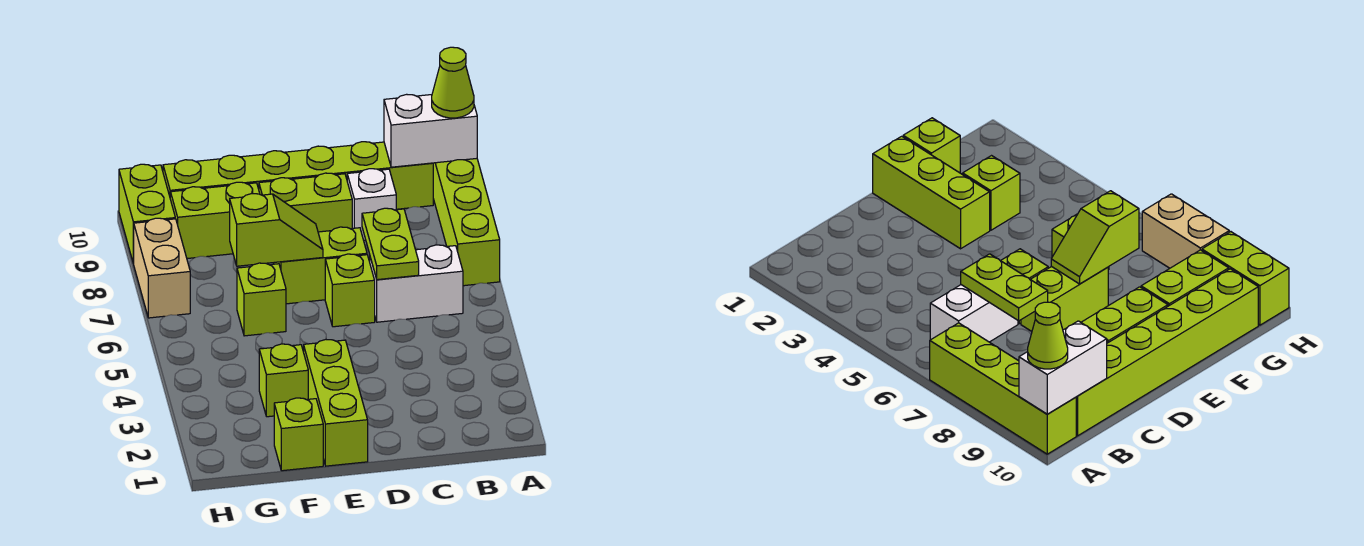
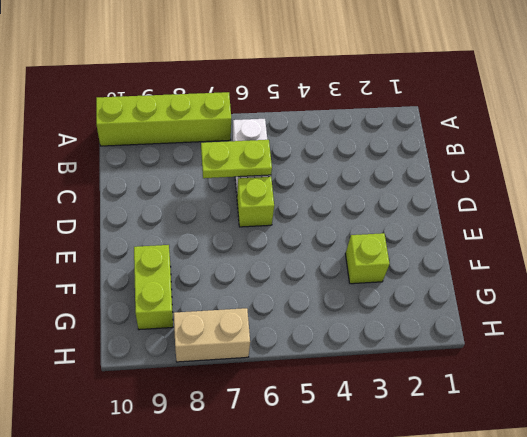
none -> lime brick B10:G10 level 1
none -> white brick C9 level 1
none -> lime brick D7:E7 level 1

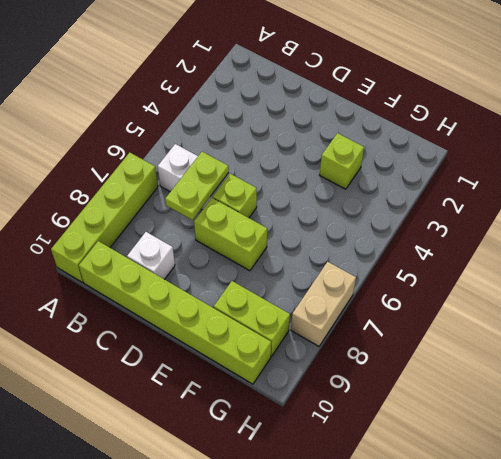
none -> lime brick D9:E9 level 1
none -> lime brick E1:E3 level 1
none -> lime brick F1 level 1

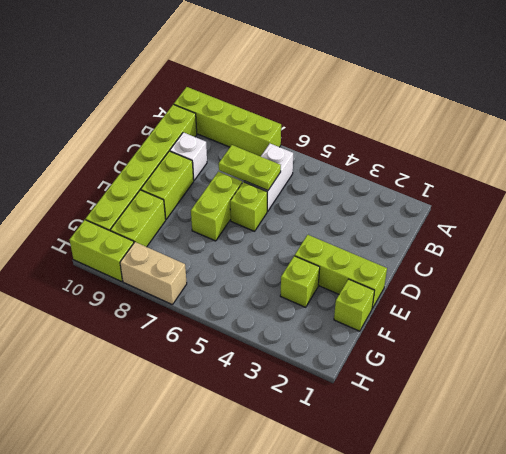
none -> lime brick F6 level 1
none -> white brick A10:B10 level 2
none -> lime slope E7:F7 level 2 top F

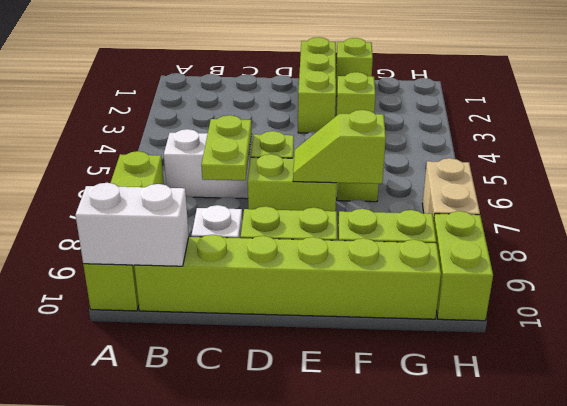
none -> lime cone A10 level 3

